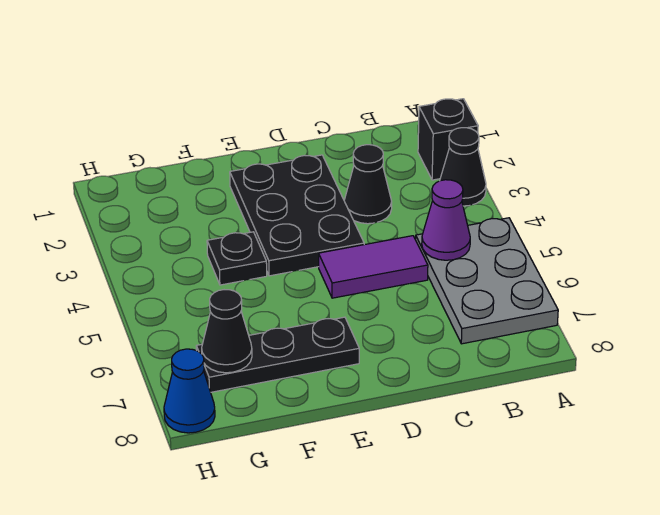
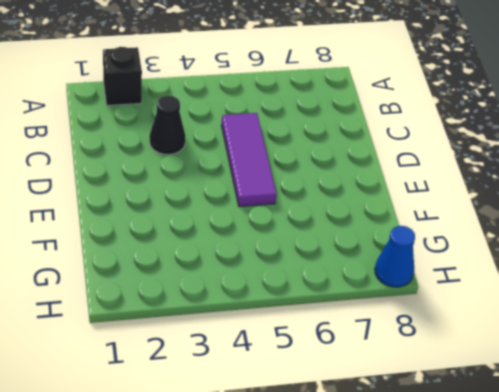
purple tile C5:E5 level 1 -> purple tile C5:D5 level 1
none -> black cone A3 level 1
none -> grey plate A5:B7 level 1

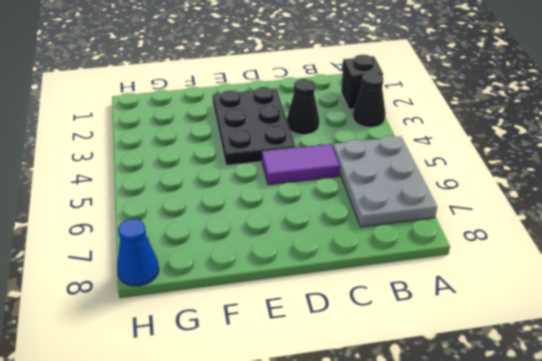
none -> black plate E7:G7 level 1
none -> black plate F4 level 1

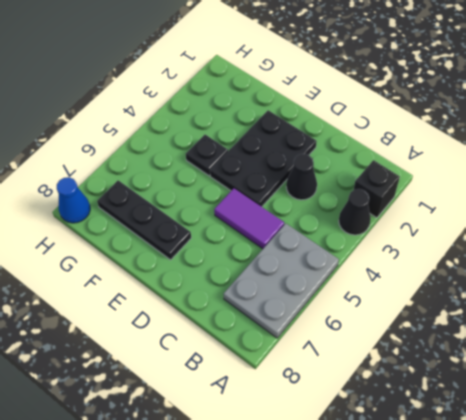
none -> purple cone B5 level 2
none -> black cone G7 level 2

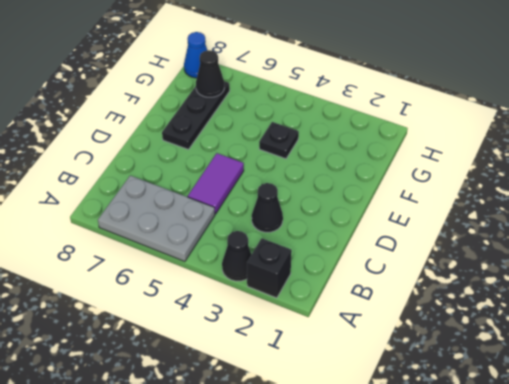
none -> black plate D2:E4 level 1
none -> purple cone B5 level 2

